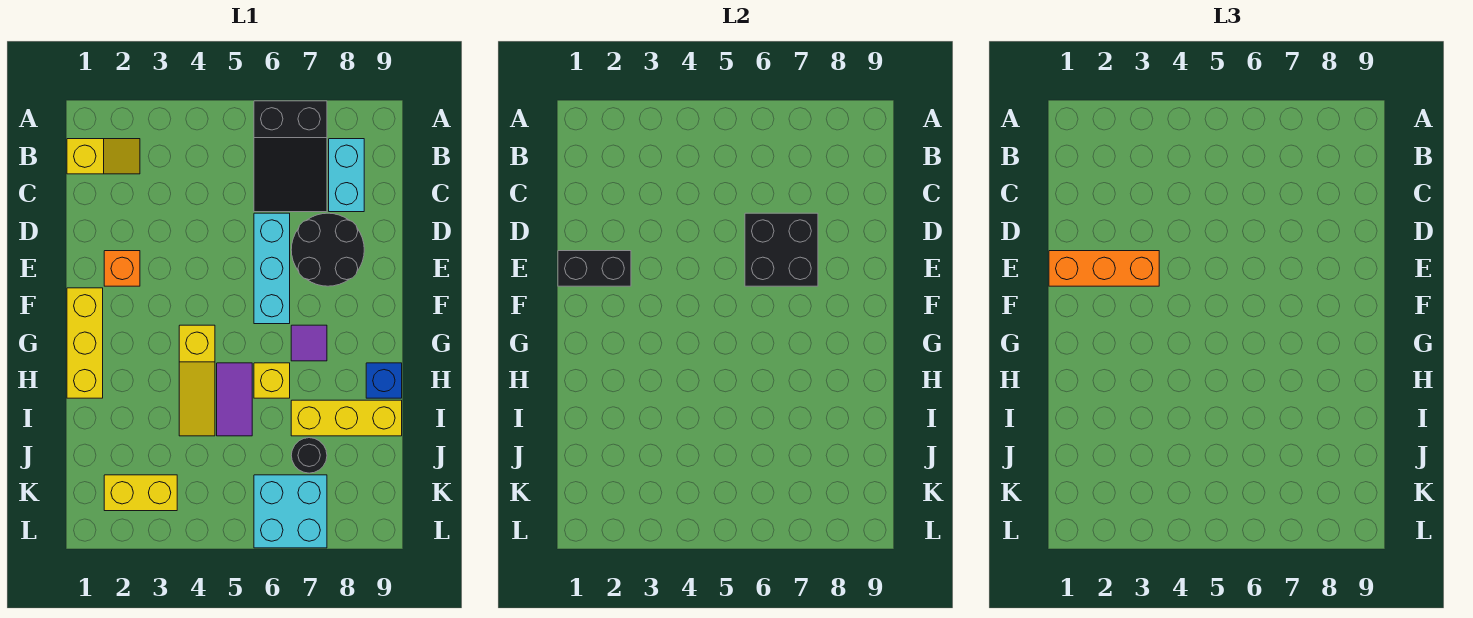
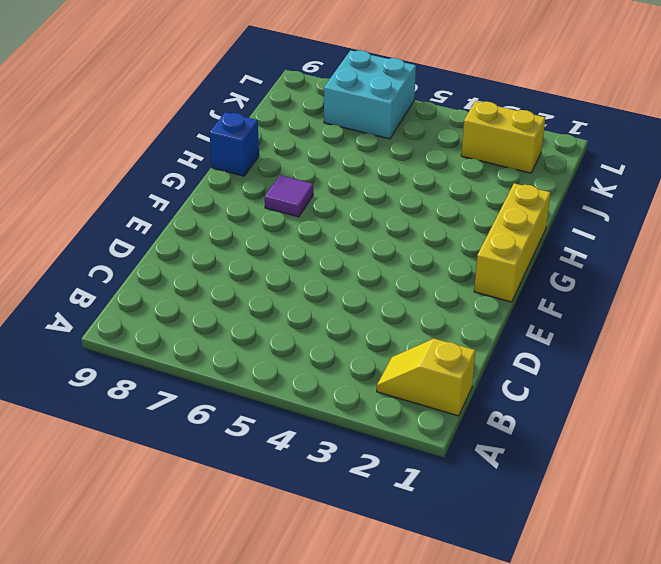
none -> black slope A6:C7 level 1 top A
none -> cyan brick B8:C8 level 1
none -> cyan brick D6:F6 level 1

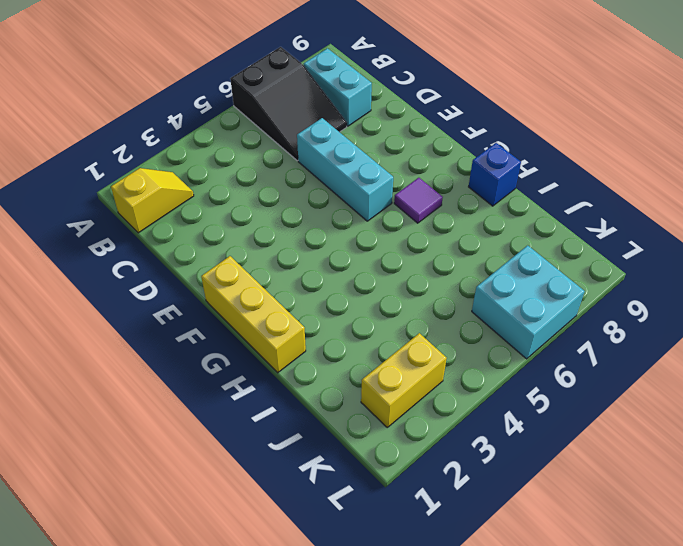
none -> black round brick D7:E8 level 1
none -> orange brick E2 level 1
none -> yellow slope G4:I4 level 1 top G

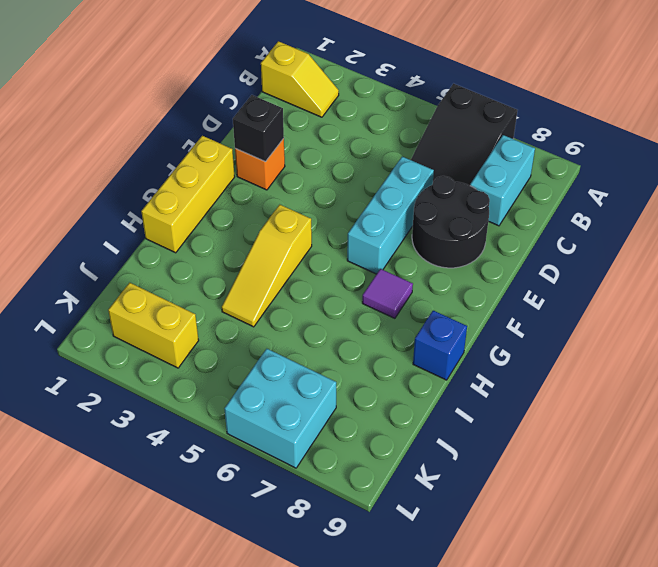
black brick E2 level 2 -> black brick E1:E2 level 2
none -> purple tile H5:I5 level 1
none -> yellow brick H6 level 1
none -> yellow brick I7:I9 level 1

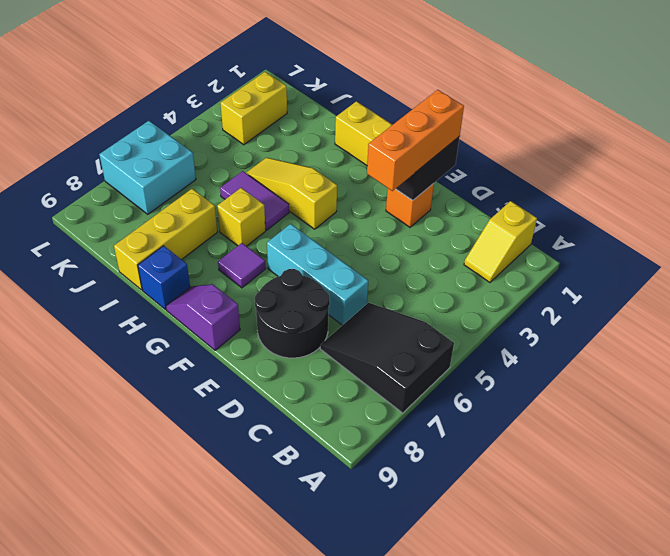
purple slope F9:G9 level 1 top F -> none
none -> cyan brick B8:C8 level 1
none -> black round brick J7 level 1
none -> black brick D6:E7 level 2

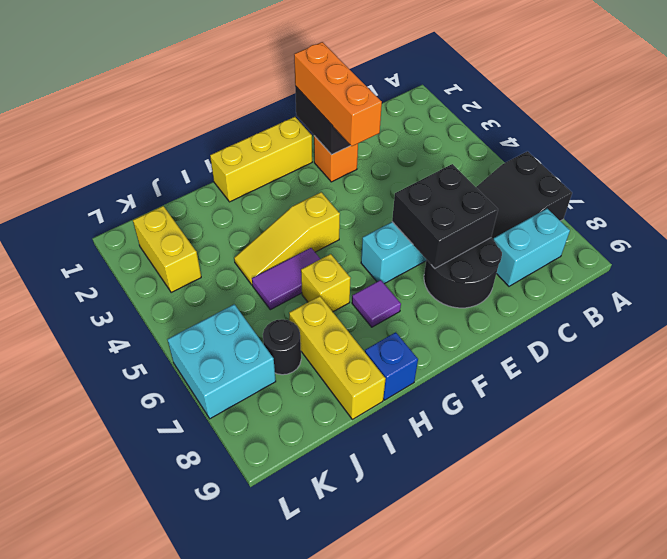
none -> yellow slope B1:B2 level 1 top 1

